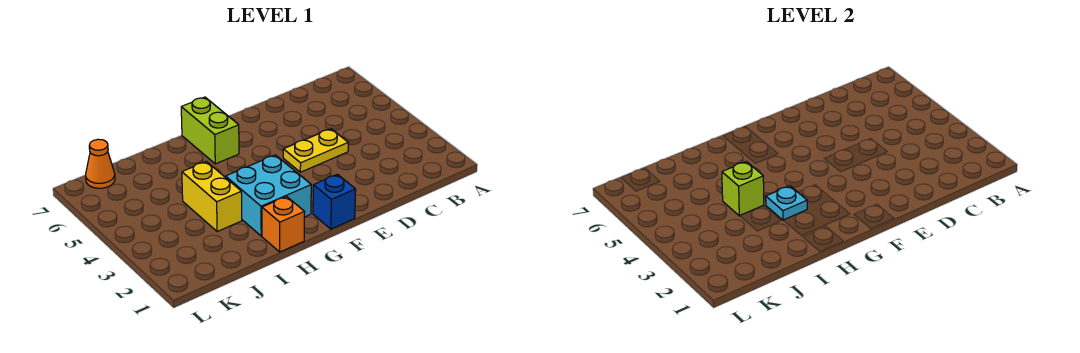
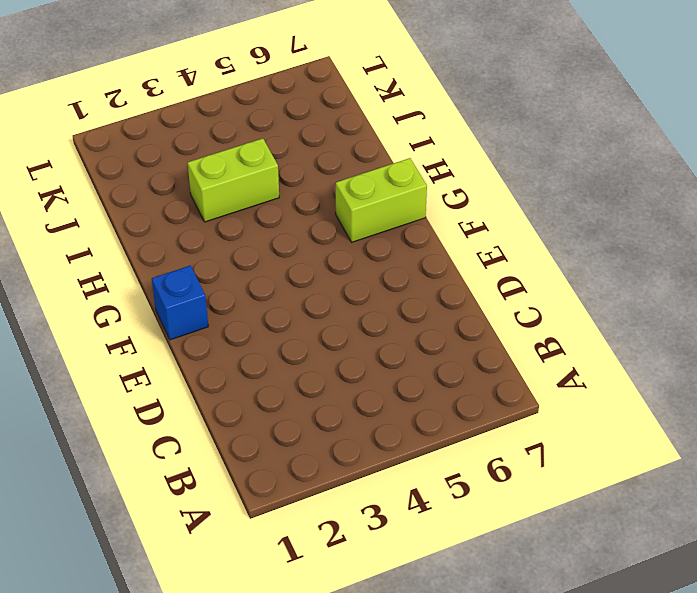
lime brick I3:I4 level 1 -> yellow brick I3:I4 level 1
none -> yellow plate D4:E4 level 1
none -> cyan brick G2:H3 level 1

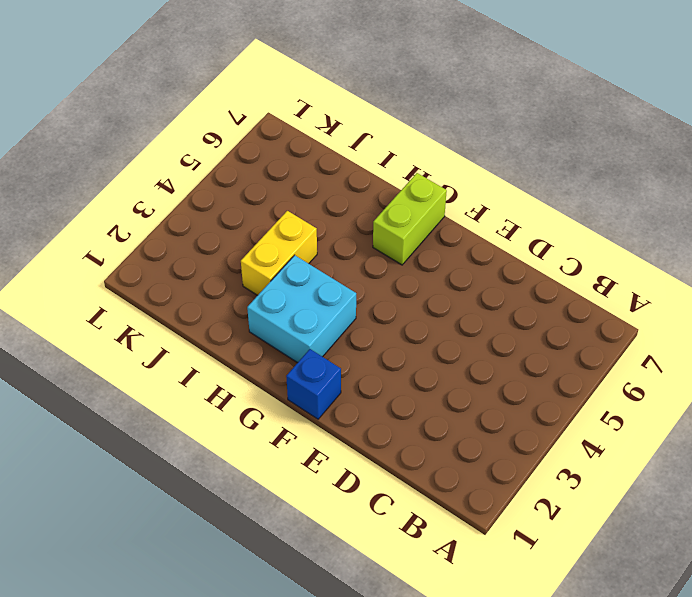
none -> yellow plate D4:E4 level 1
none -> orange brick H1 level 1

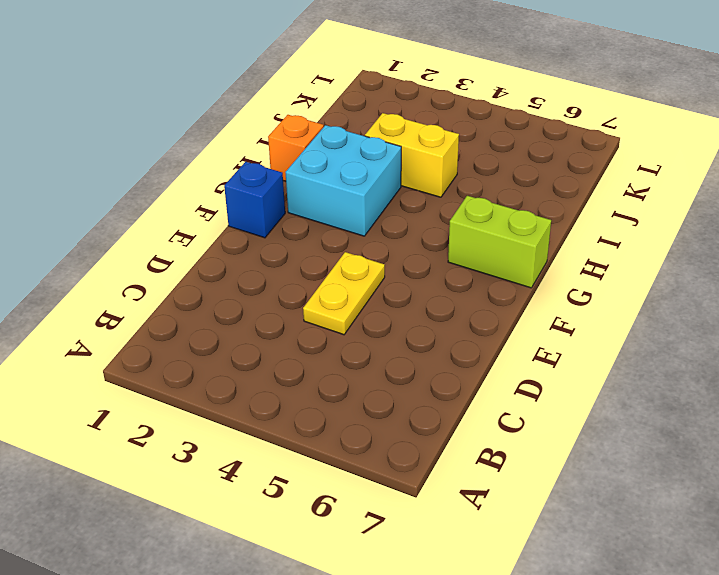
none -> orange cone K7 level 1
none -> cyan plate H3 level 2

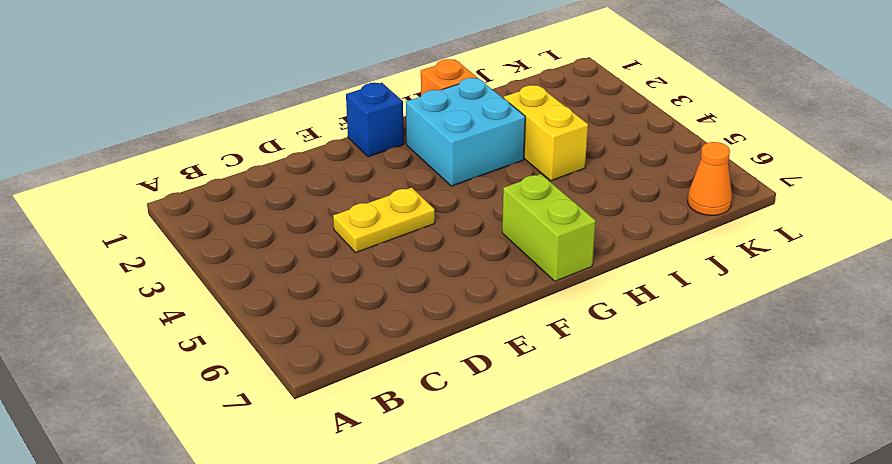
none -> cyan plate H3 level 2
none -> lime brick I4 level 2

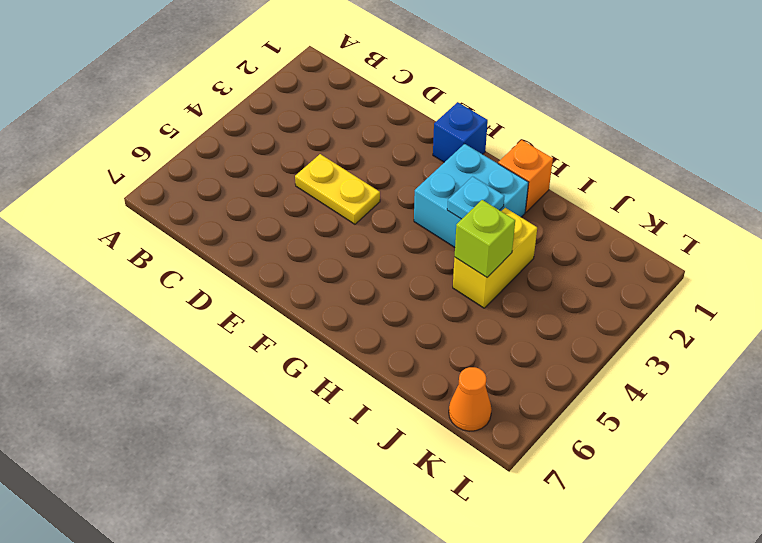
none -> lime brick G6:G7 level 1

